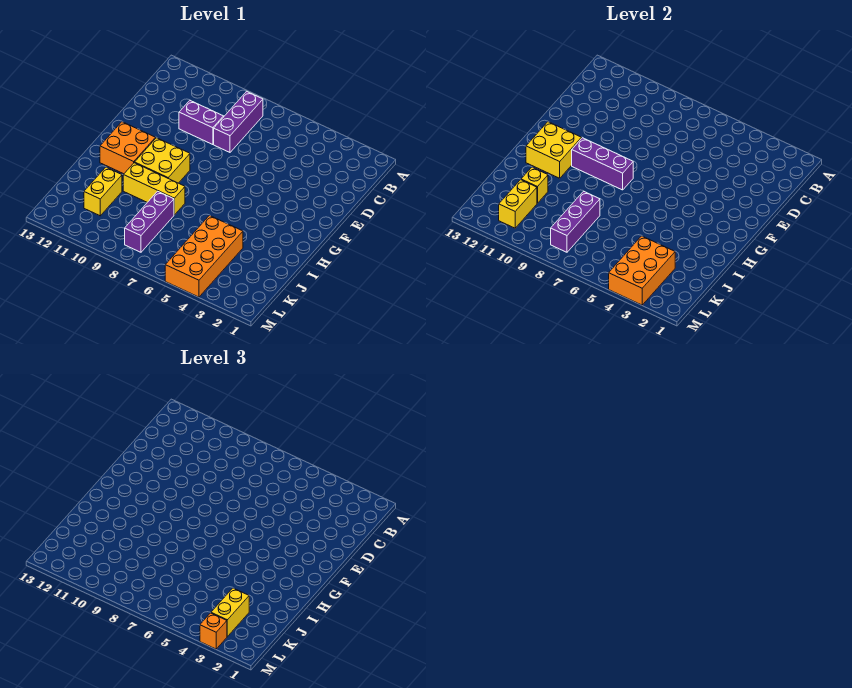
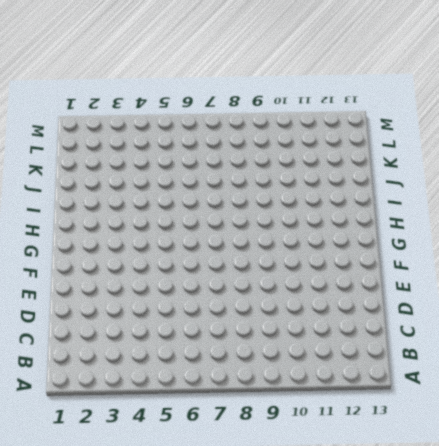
none -> purple brick B8:D8 level 1
none -> purple brick D9:D10 level 1
none -> yellow brick G9:H10 level 1

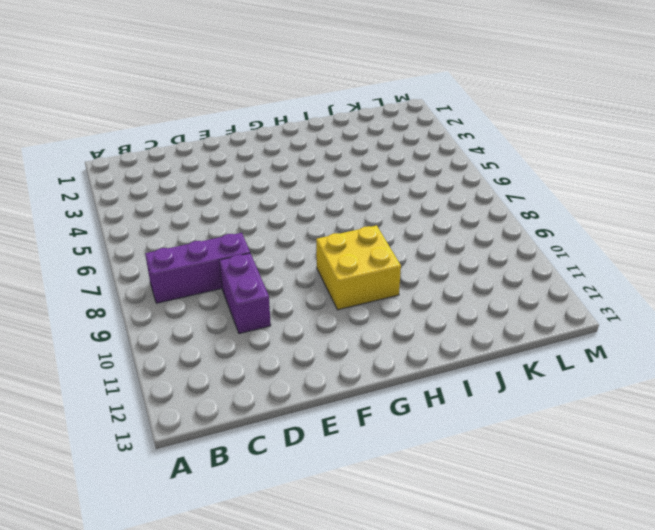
none -> orange brick G11:H12 level 1
none -> yellow brick I8:I10 level 1
none -> orange brick J4:M5 level 1

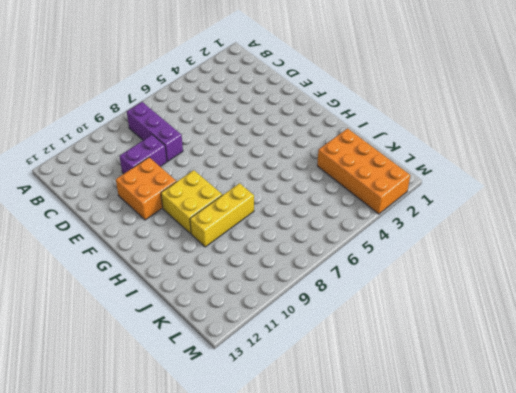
orange brick E10:F11 level 1 -> orange brick G11:H12 level 1
orange brick J2:M3 level 1 -> orange brick J4:M5 level 1
none -> purple brick J8:L8 level 1
none -> yellow brick J11:K11 level 1
none -> purple brick G8:G10 level 2

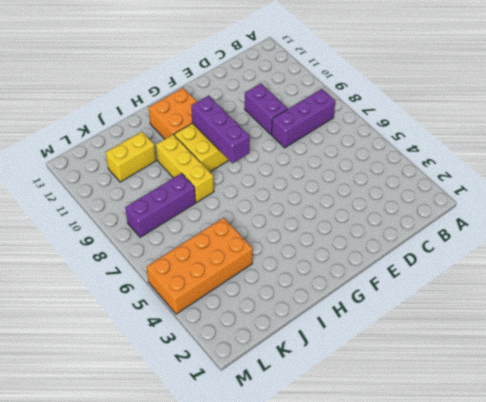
none -> yellow brick G11:H12 level 2
none -> purple brick J8:L8 level 2
none -> yellow brick J11 level 2

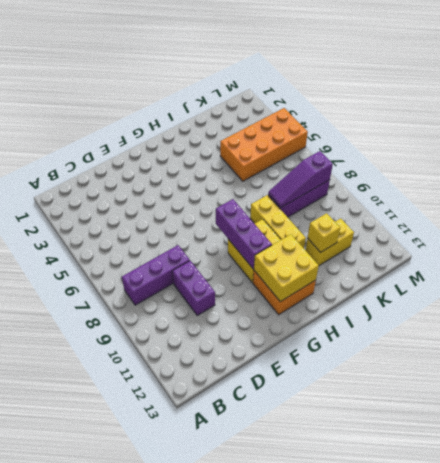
purple slope J8:L8 level 2 top L -> purple brick J8:L8 level 2
none -> orange brick K3:M4 level 2
none -> yellow brick K11:L11 level 2
none -> yellow brick K3:L3 level 3

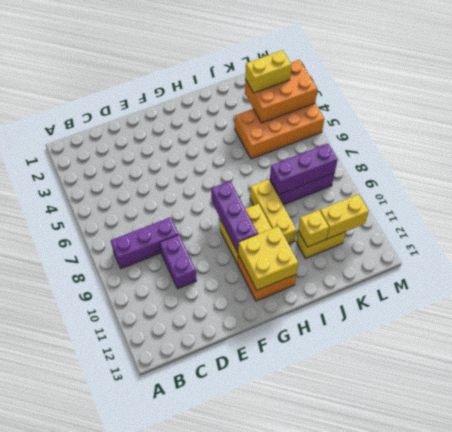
none -> orange brick M3 level 3

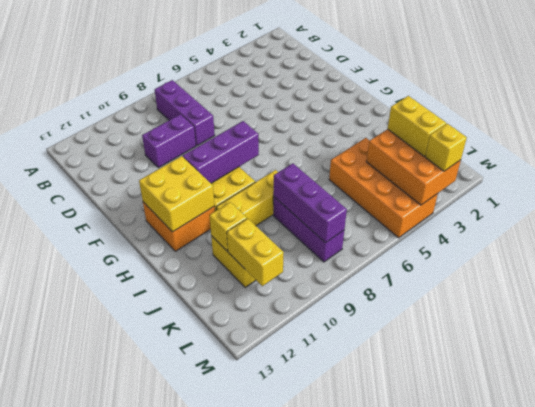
yellow brick M3 level 3 -> orange brick M3 level 3

